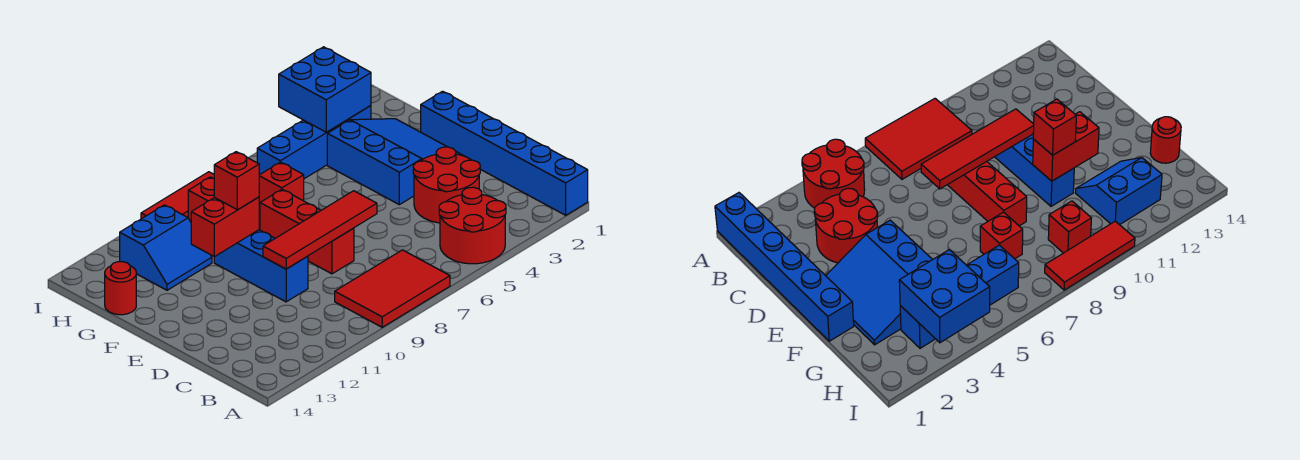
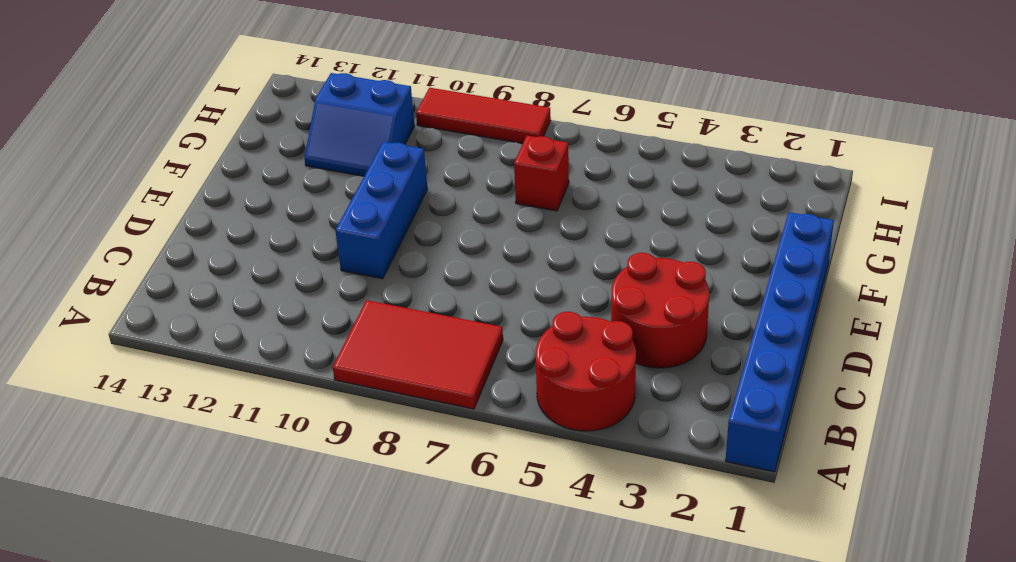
none -> red brick D8:F8 level 1
none -> blue slope E2:G4 level 1 top 4
none -> red round brick G14 level 1

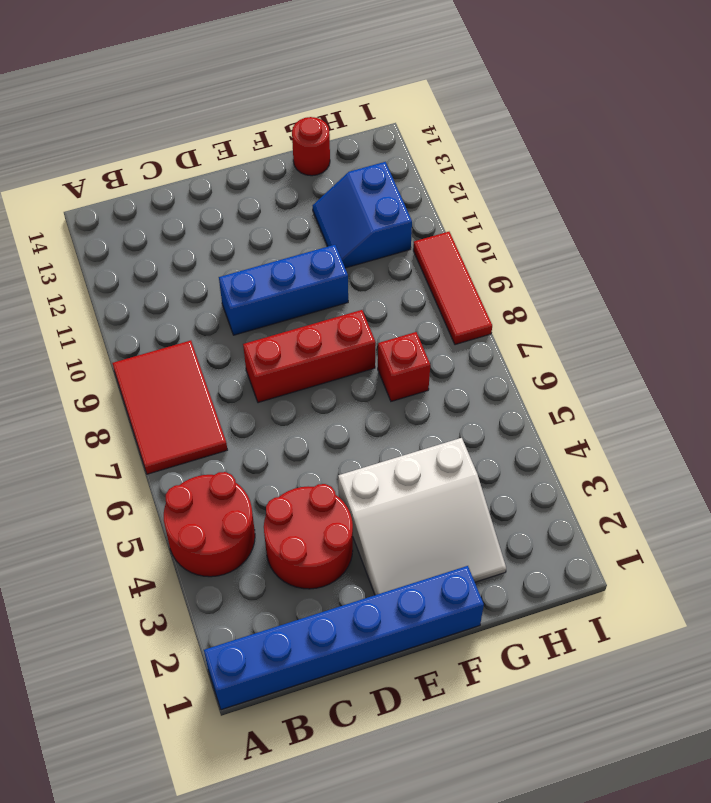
white slope E2:G4 level 1 top 4 -> blue slope E2:G4 level 1 top 4
none -> blue brick H3:H6 level 1
none -> red brick H9 level 1
none -> red tile D7:D10 level 2

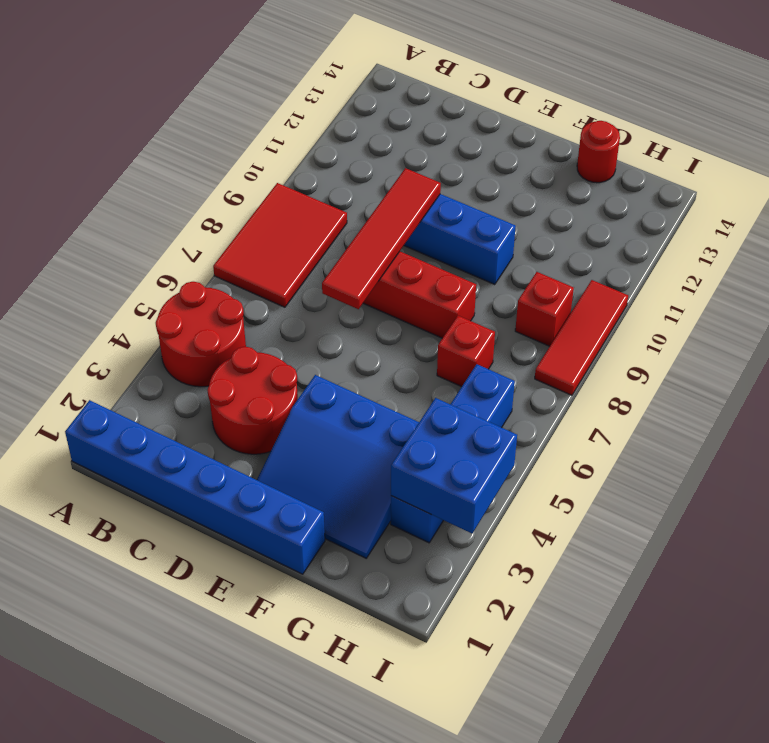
none -> blue slope G11:H12 level 1 top H
none -> red brick F10:F11 level 2
none -> red brick F10 level 3

